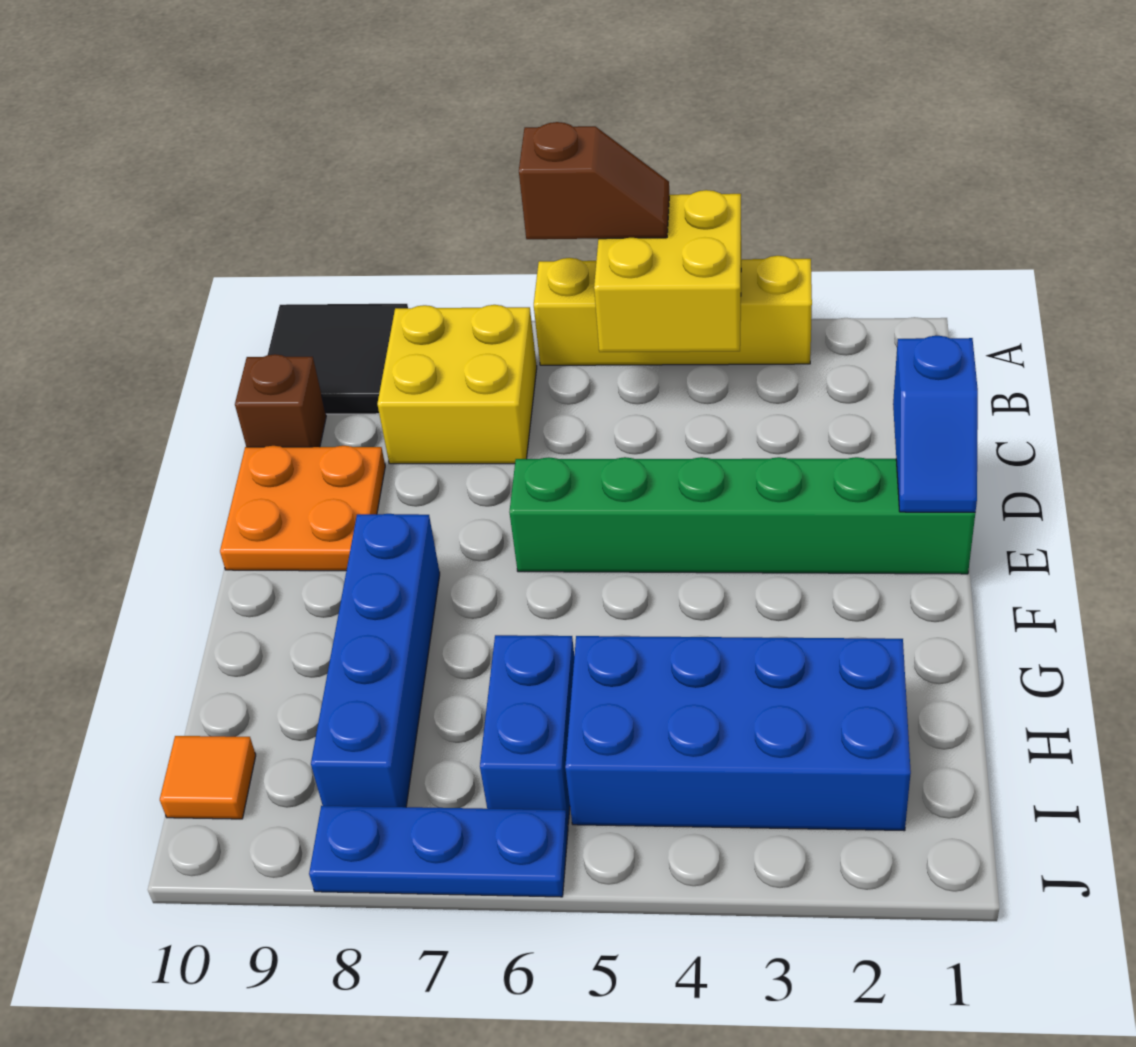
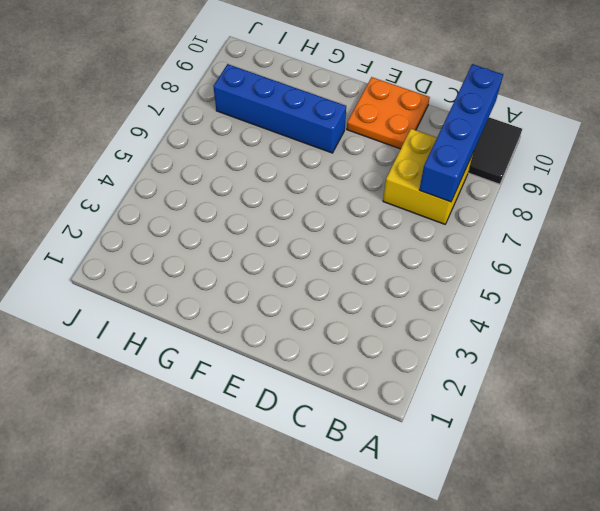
blue brick B7:B10 level 2 -> none
none -> yellow brick A3:A6 level 1
none -> brown brick C10 level 1
none -> green brick E1:E6 level 1

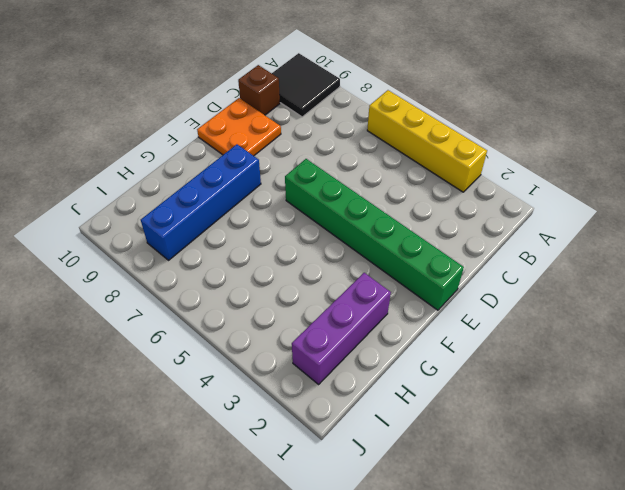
purple brick G2:I2 level 1 -> blue brick H2:I5 level 1
none -> yellow brick B7:C8 level 1
none -> blue brick H6:I6 level 1
none -> orange tile I10 level 1

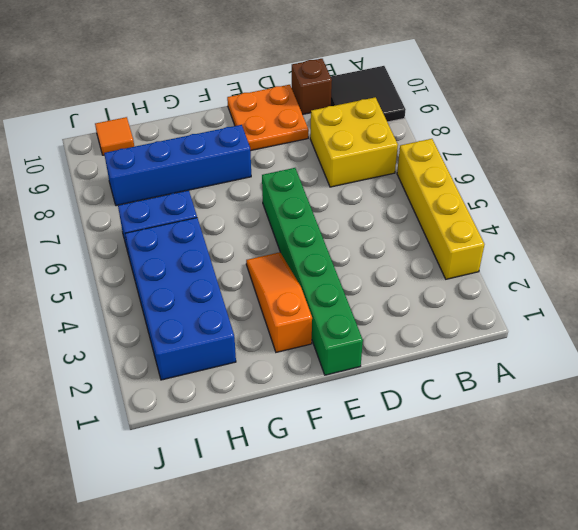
orange slope F2:F4 level 1 top 2 -> none
none -> blue plate J6:J8 level 1
none -> yellow brick A4:B5 level 2
none -> blue slope D1:E1 level 2 top D

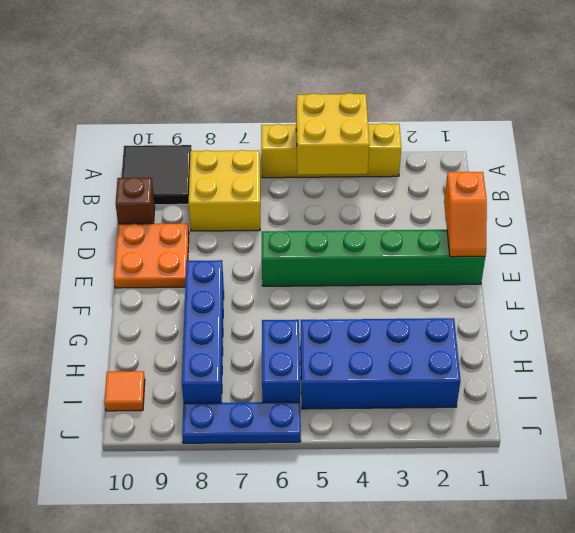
orange slope D1:E1 level 2 top D -> blue slope D1:E1 level 2 top D
none -> brown slope A5:A6 level 3 top 6

